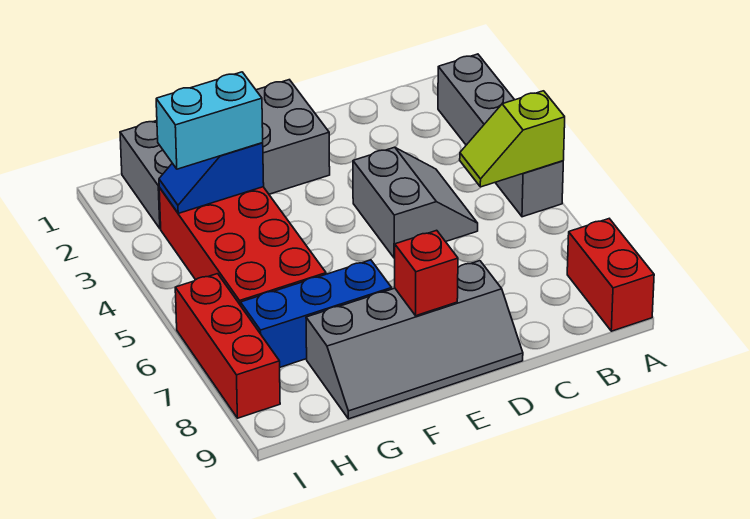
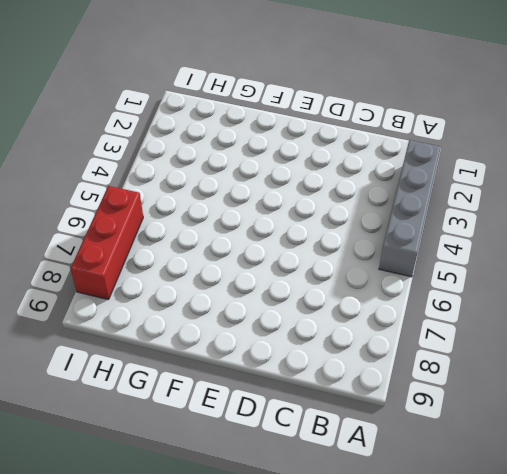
none -> red brick A8:A9 level 1
none -> grey slope C4:D5 level 1 top D
none -> grey slope D8:G9 level 1 top 8

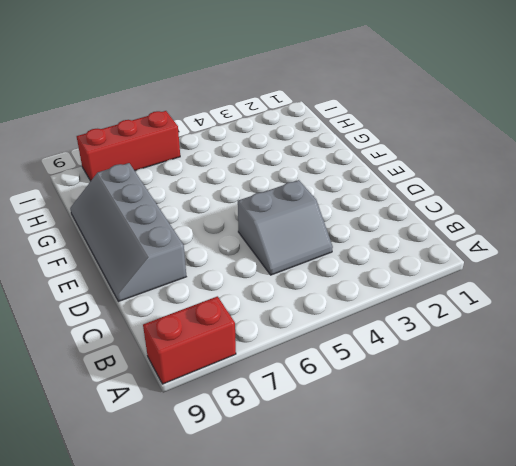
none -> grey brick A2:A5 level 1
none -> grey brick E1:H2 level 1
none -> blue brick F7:H7 level 1

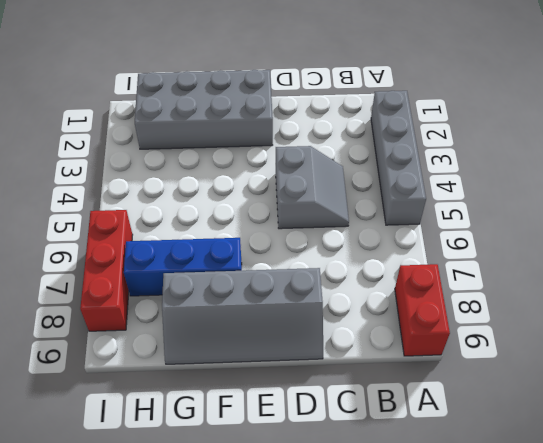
none -> red brick G3:H6 level 1
none -> lime slope A5:B5 level 2 top A
none -> red brick E8 level 2

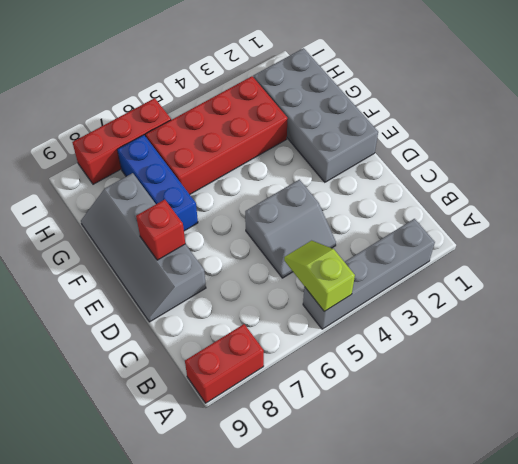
none -> blue slope G3:H3 level 2 top G
none -> cyan brick G3:H3 level 3

